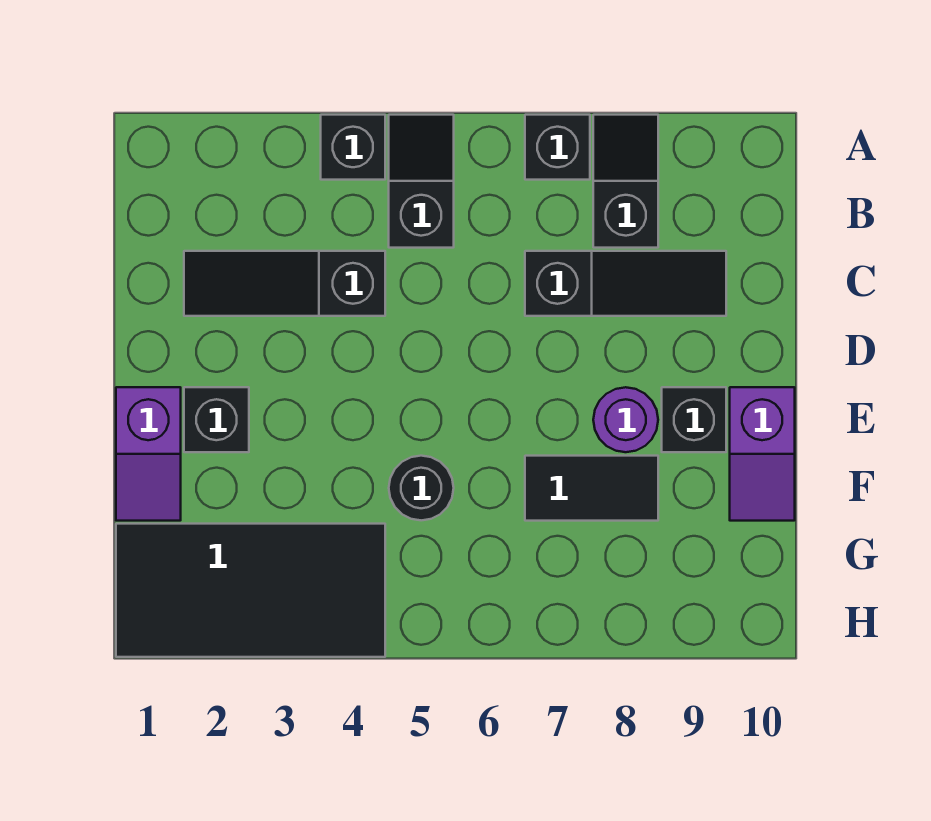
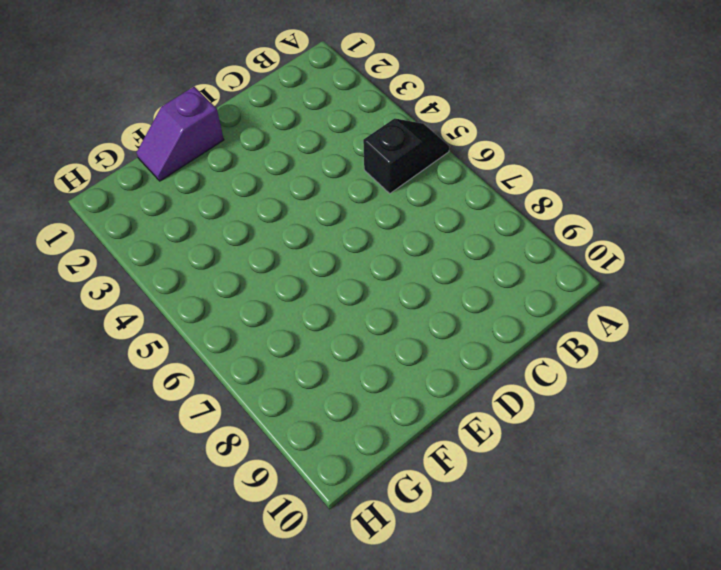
none -> black brick A4 level 1
none -> black brick A7 level 1
none -> black slope A8:B8 level 1 top B

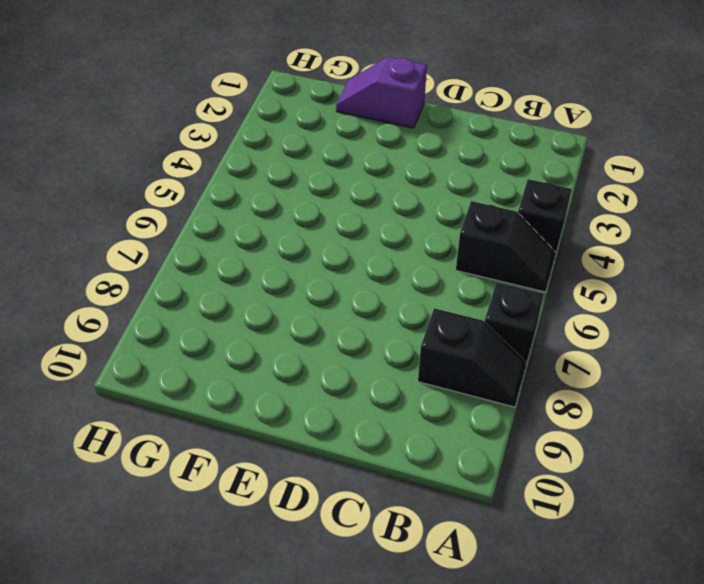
none -> black slope C2:C4 level 1 top 4
none -> black slope C7:C9 level 1 top 7
none -> black brick E2 level 1

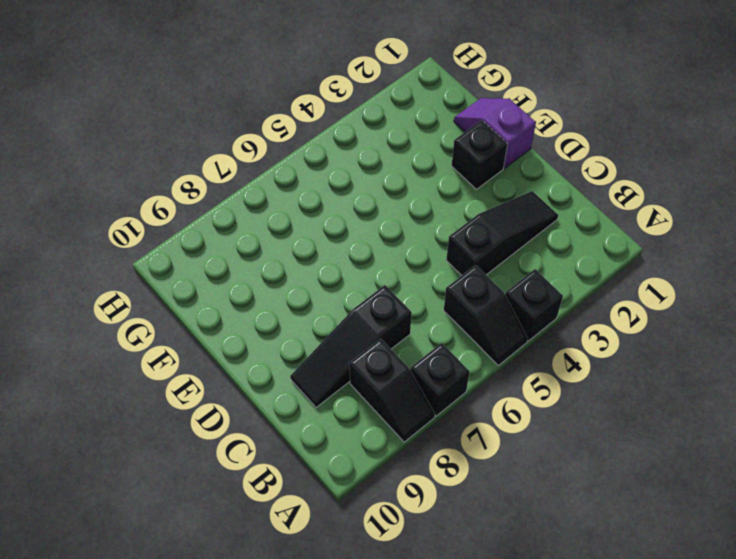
none -> purple round brick E8 level 1
none -> black brick E9 level 1
none -> purple slope E10:F10 level 1 top E

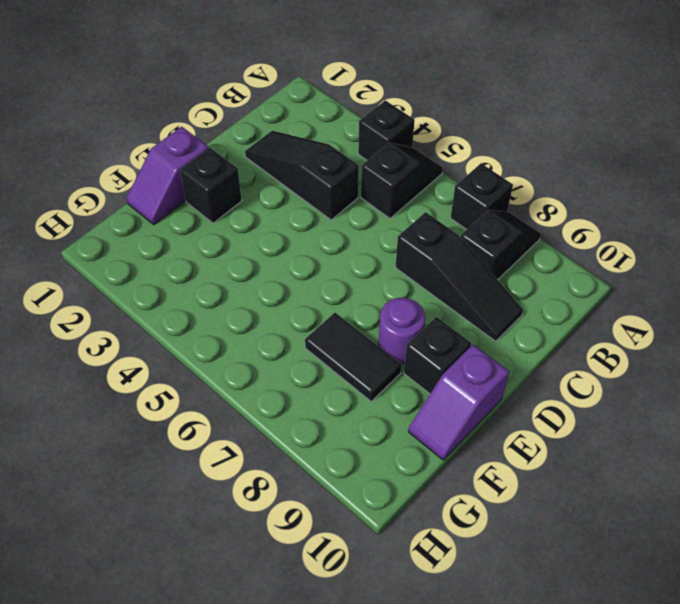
none -> black round brick F5 level 1
none -> black tile G1:H4 level 1

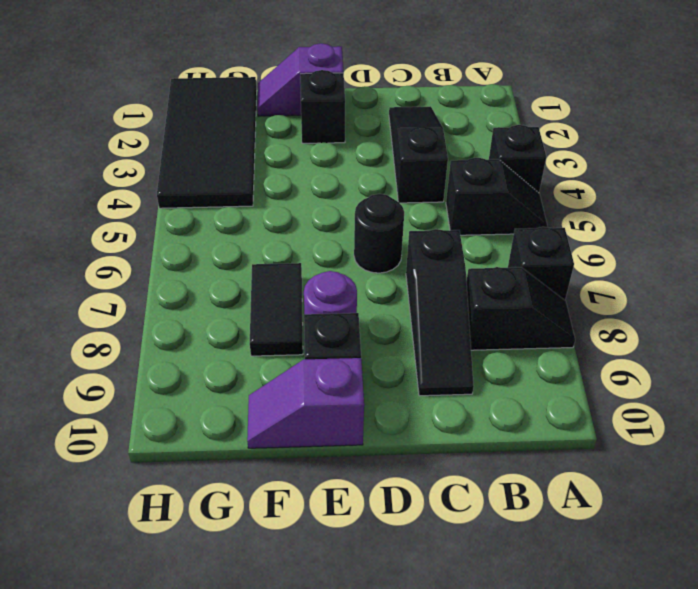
black round brick D6 level 1 -> black round brick F5 level 1

